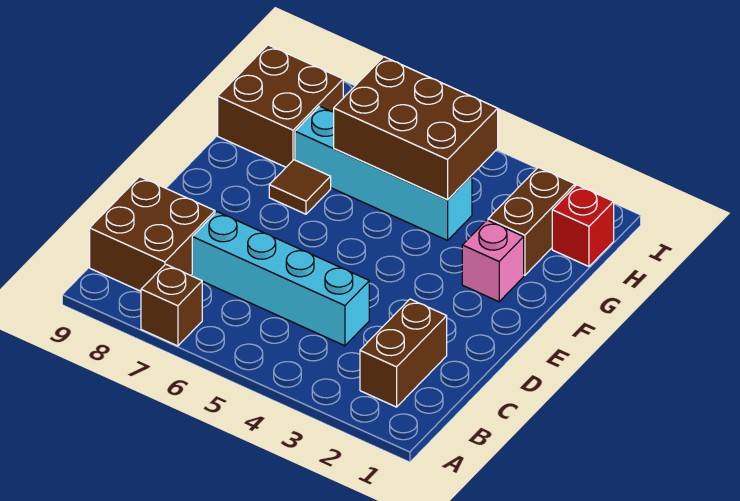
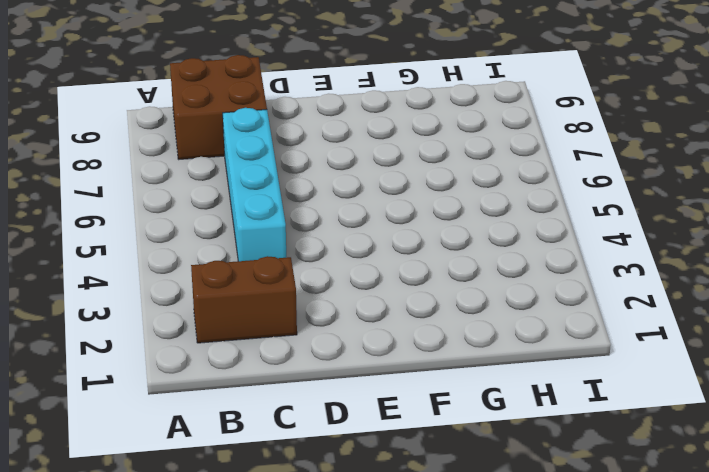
none -> brown brick A7 level 1
none -> pink brick F2 level 1

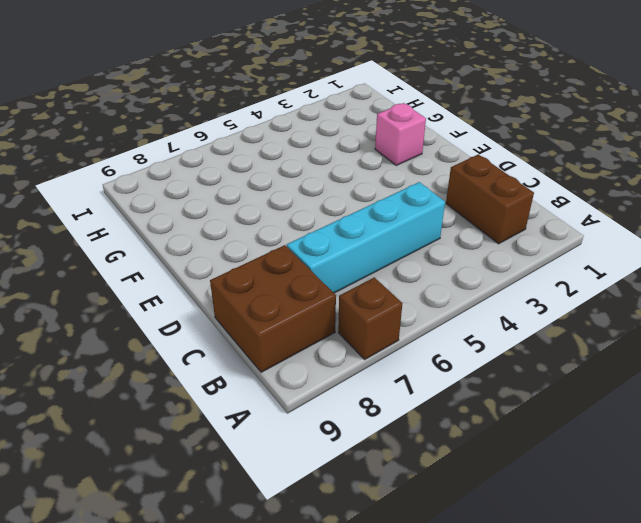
none -> brown tile F7 level 1
none -> brown brick G2:H2 level 1

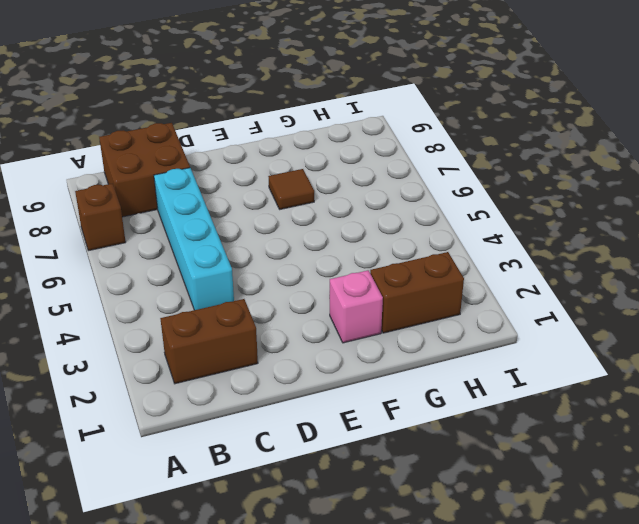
none -> cyan brick G4:G7 level 1
none -> brown brick G8:H9 level 1

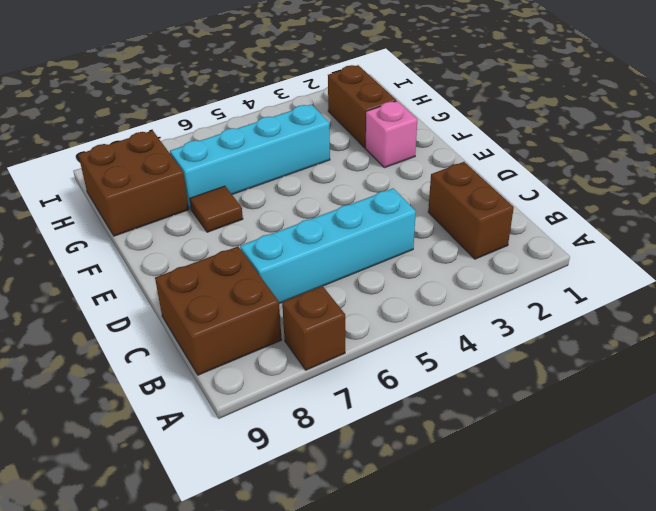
none -> red brick H1 level 1
none -> brown brick G4:H6 level 2

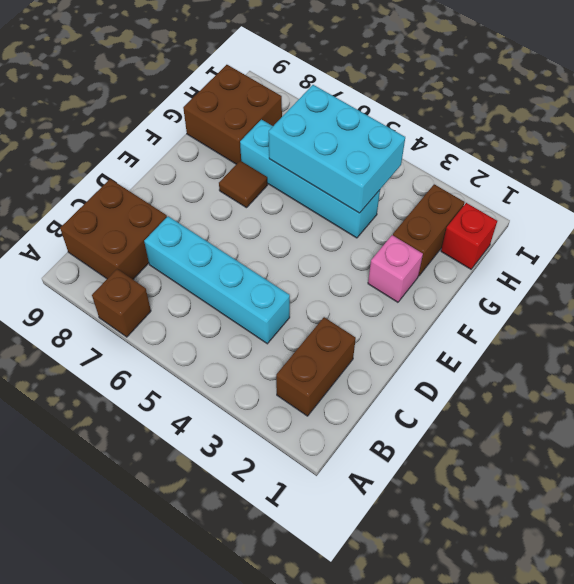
cyan brick G4:H6 level 2 -> brown brick G4:H6 level 2

